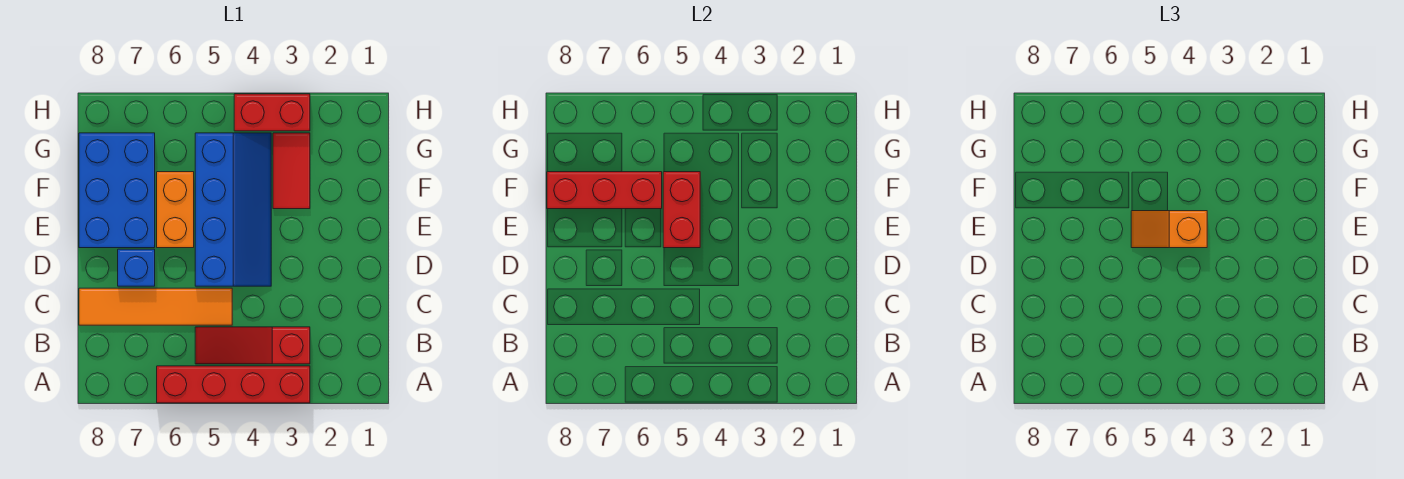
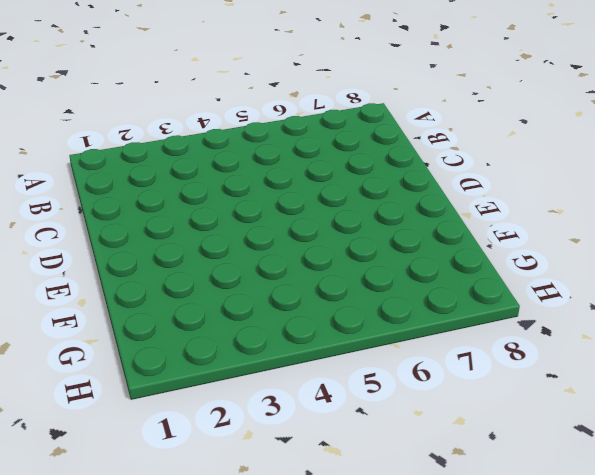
none -> red brick A3:A6 level 1
none -> red slope B3:B5 level 1 top 3
none -> orange tile C5:C8 level 1

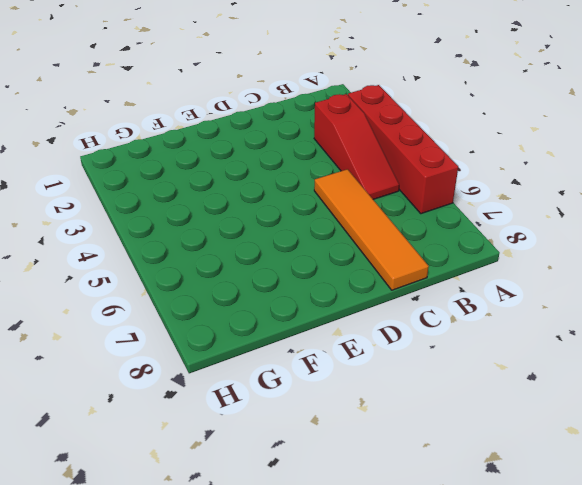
none -> blue slope D4:G5 level 1 top 5
none -> blue brick D7 level 1
none -> orange brick E6:F6 level 1

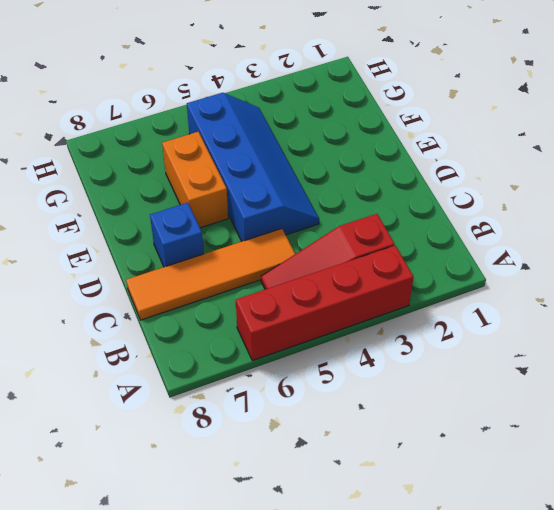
none -> blue brick E7:G8 level 1
none -> red tile F3:G3 level 1
none -> red brick H3:H4 level 1

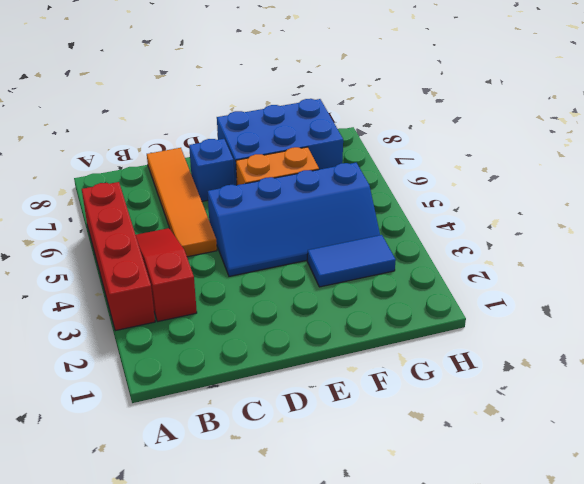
blue tile F3:G3 level 1 -> red tile F3:G3 level 1
none -> red brick H3:H4 level 1
none -> red brick E5:F5 level 2
none -> red brick F6:F8 level 2

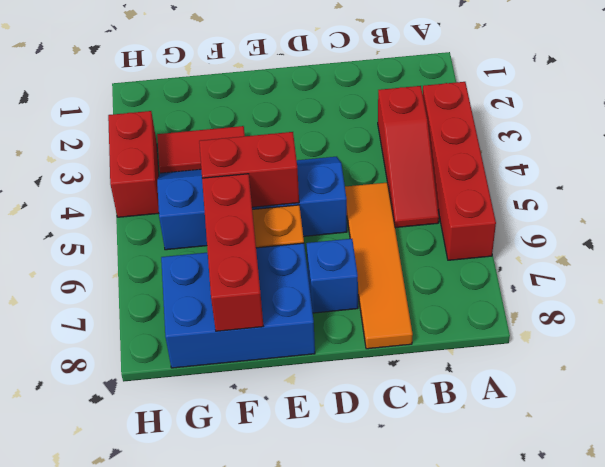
none -> orange slope E4:E5 level 3 top 4

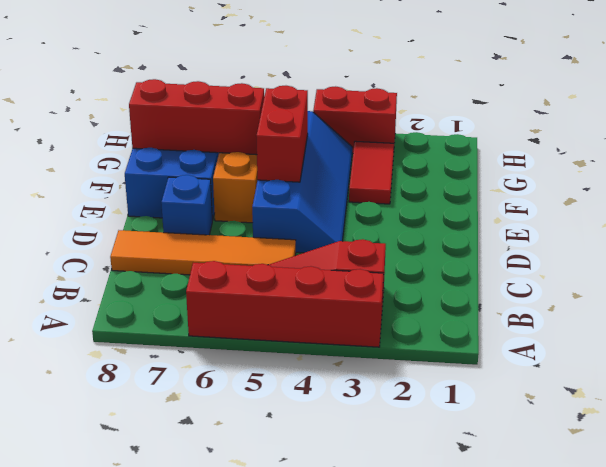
none -> orange slope E4:E5 level 3 top 4

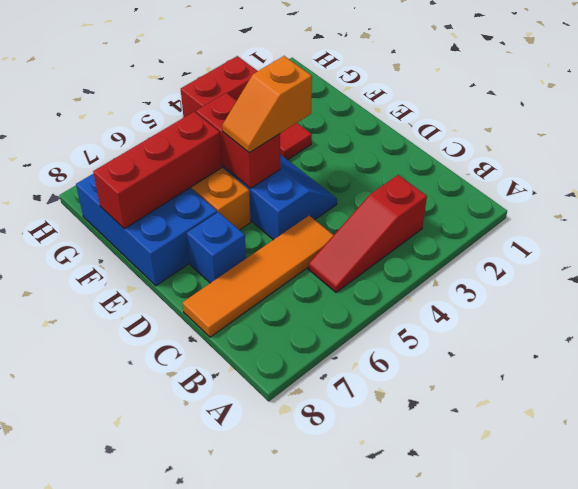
none -> red brick A3:A6 level 1

